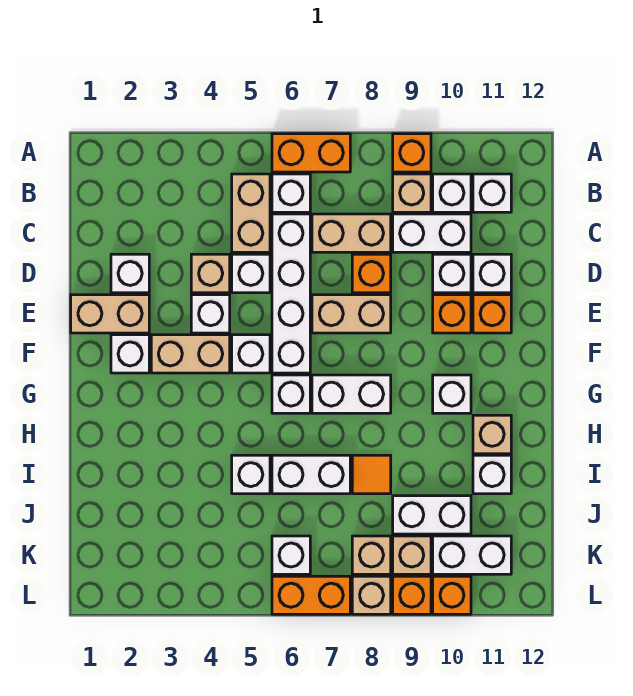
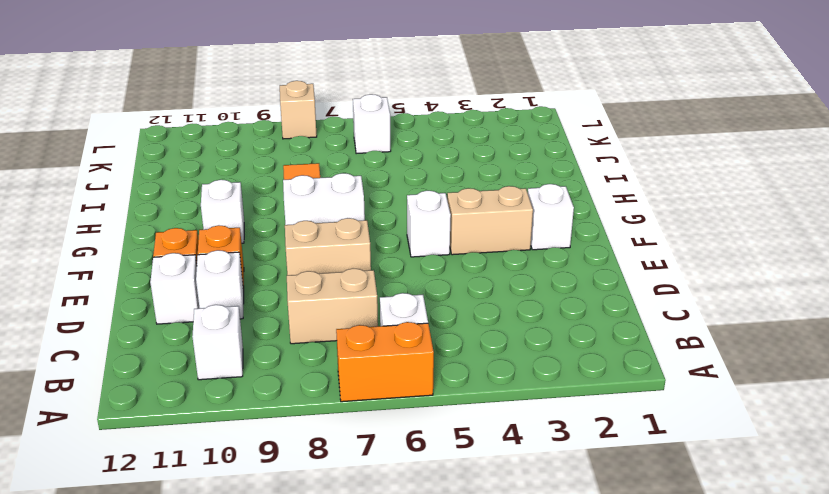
none -> orange brick A9 level 1
none -> tan brick B5:C5 level 1
none -> tan brick B9 level 1
none -> white brick B11 level 1

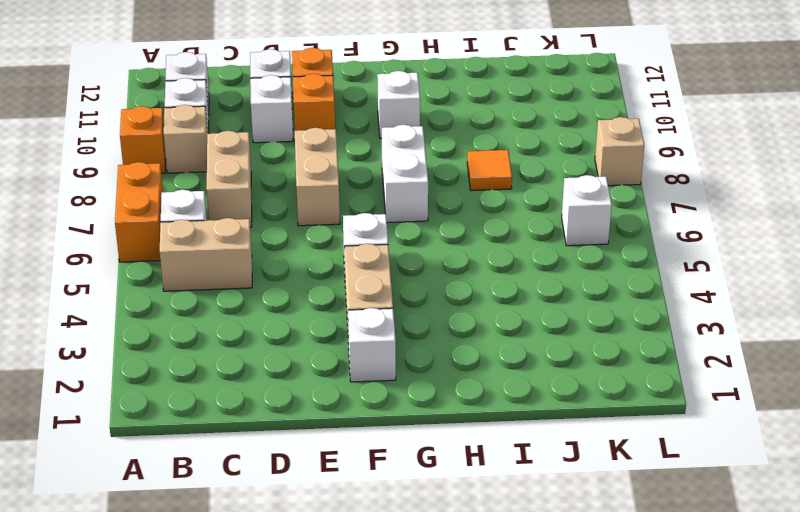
none -> white brick C6:F6 level 1
none -> white brick C9:C10 level 1
none -> white brick D2 level 1
none -> tan brick D4 level 1

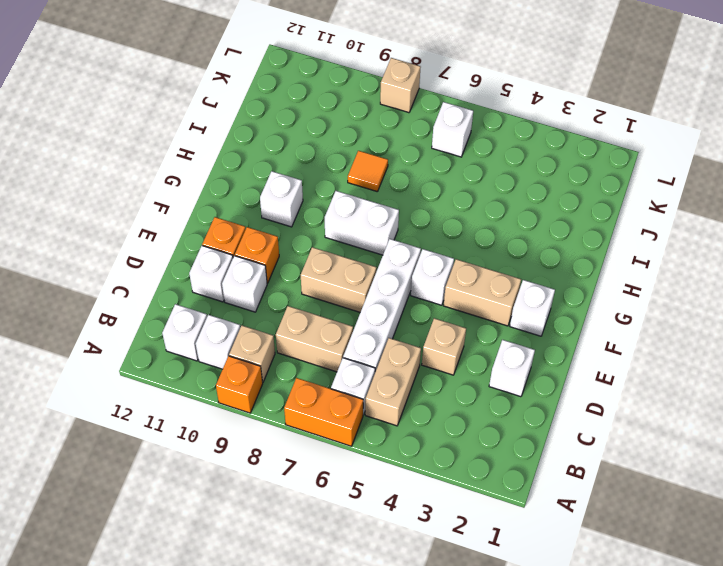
none -> white brick C9:C10 level 1
none -> white brick D5 level 1
none -> orange brick D8 level 1
none -> tan brick E1:E2 level 1

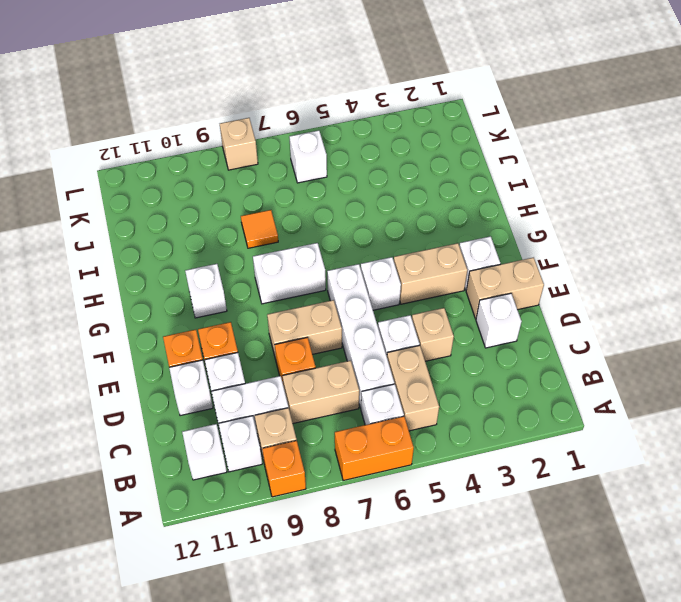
none -> white brick E4 level 1
none -> white brick G6 level 1
none -> tan brick H11 level 1
none -> white brick I5 level 1

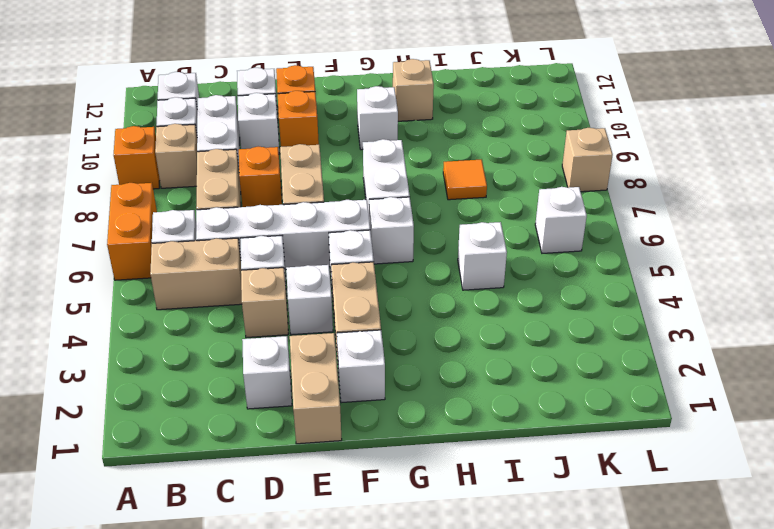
none -> white brick I6:I7 level 1
none -> white brick I11 level 1
none -> white brick J9:J10 level 1
none -> tan brick K8 level 1

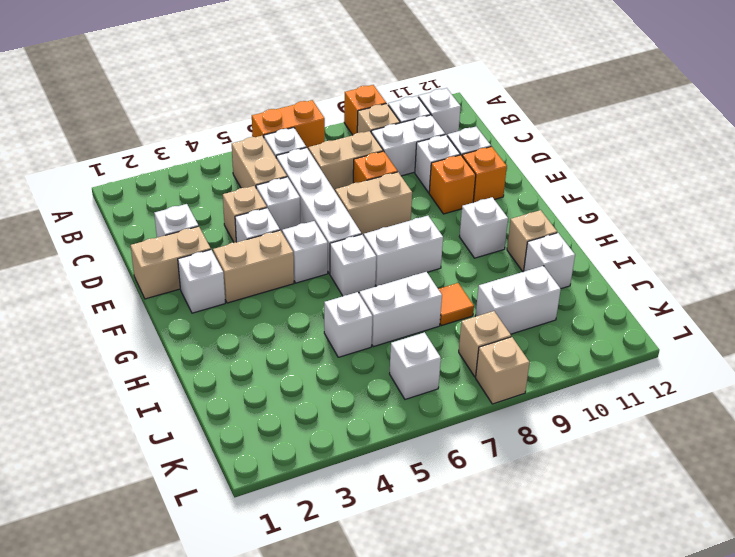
none -> tan brick K9 level 1
none -> white brick K10:K11 level 1
none -> orange brick L6:L7 level 1
none -> orange brick L9 level 1

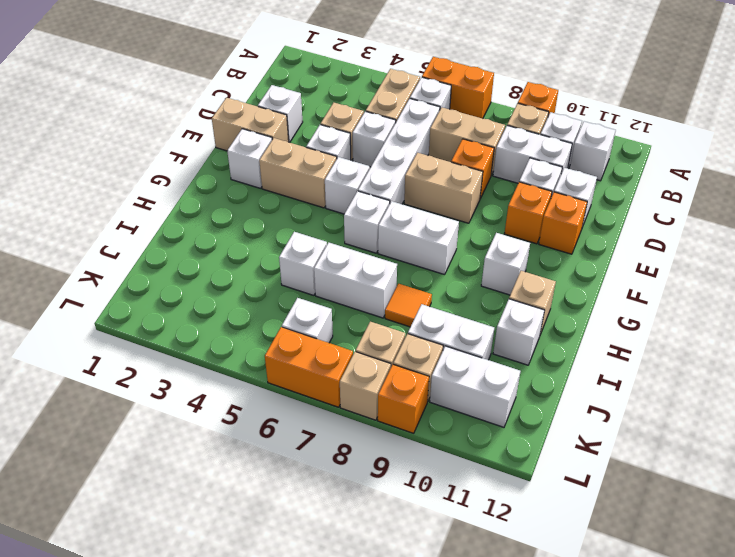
none -> orange brick L10 level 1

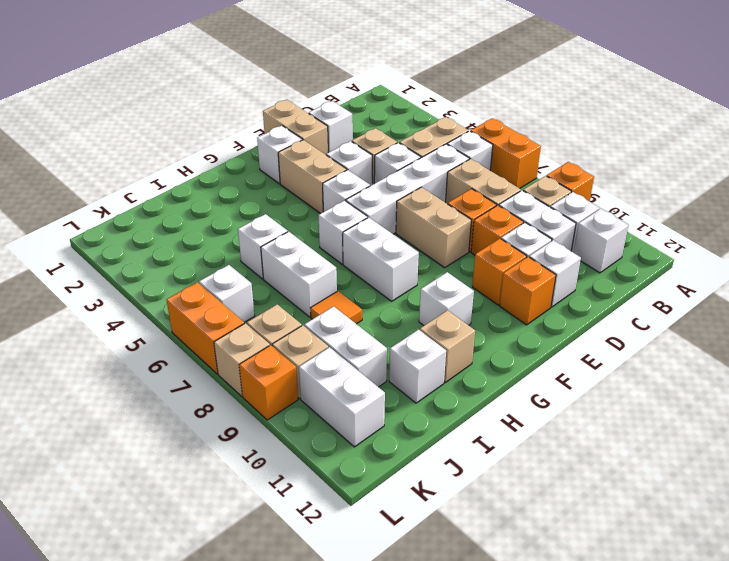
orange brick D9 level 1 -> orange brick L10 level 1

